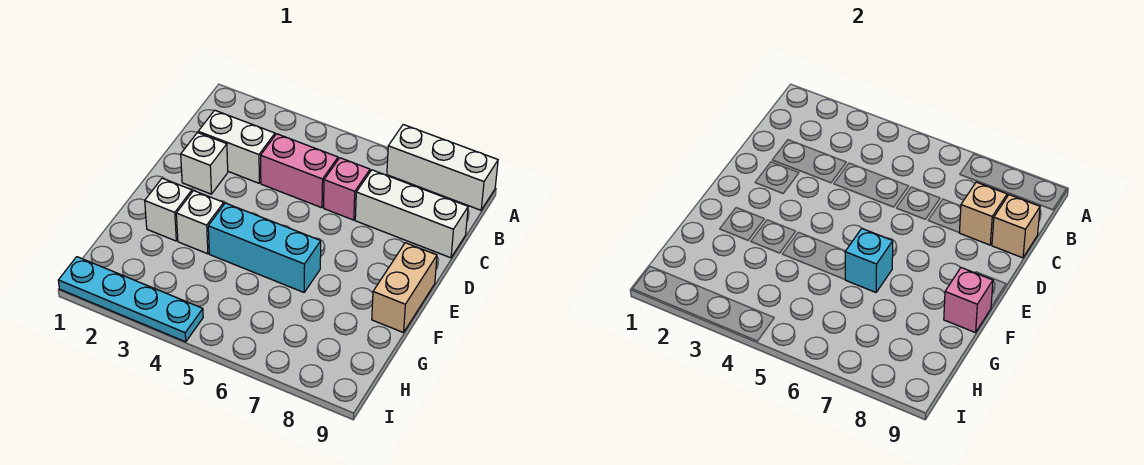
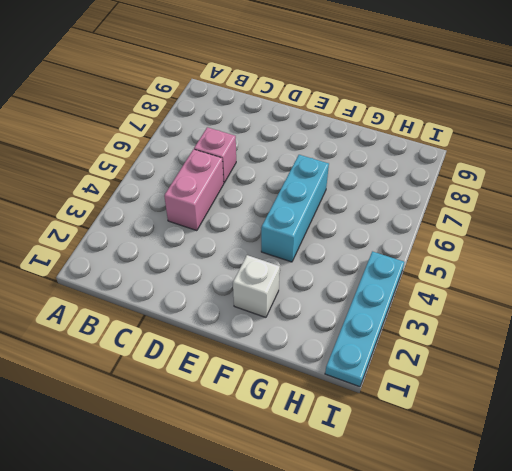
none -> white brick A7:A9 level 1
none -> white brick C2:C3 level 1
none -> white brick C7:C9 level 1

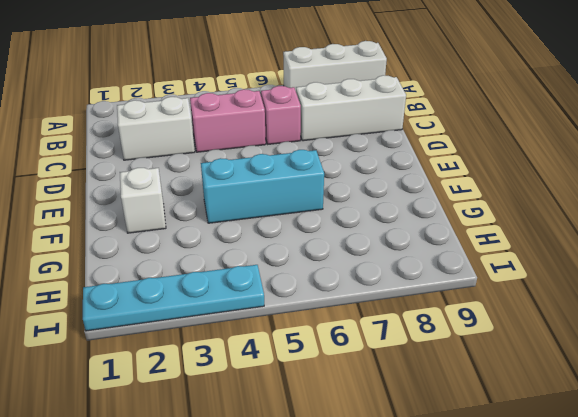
none -> white brick D2 level 1
none -> tan brick E9:F9 level 1
none -> white brick F3 level 1

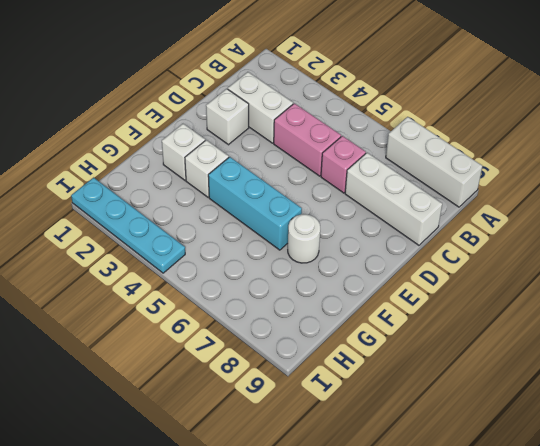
white round brick F7 level 1 -> none
none -> tan brick E9:F9 level 1
none -> tan brick C8 level 2
none -> tan brick C9 level 2

